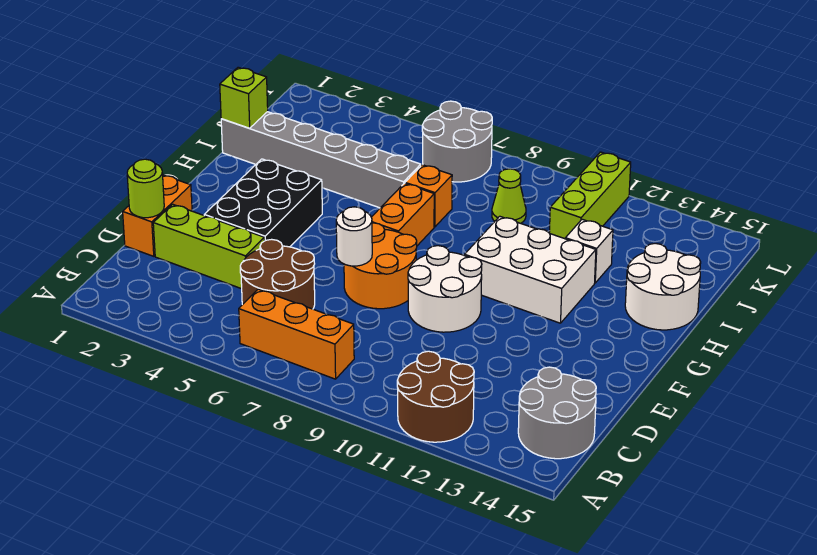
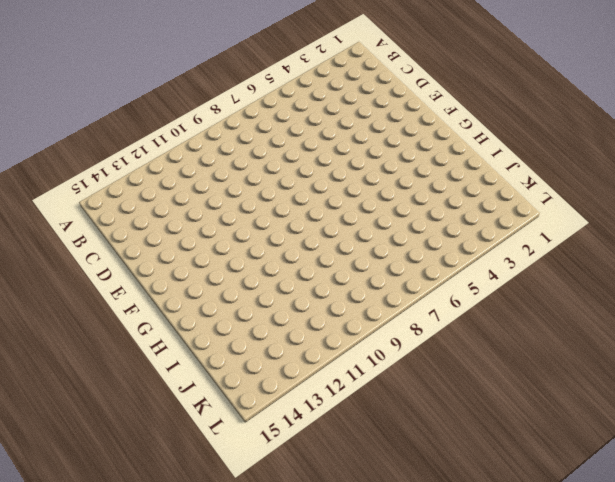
none -> brown round brick A11:B12 level 1
none -> orange brick B6:B8 level 1
none -> grey round brick B14:C15 level 1

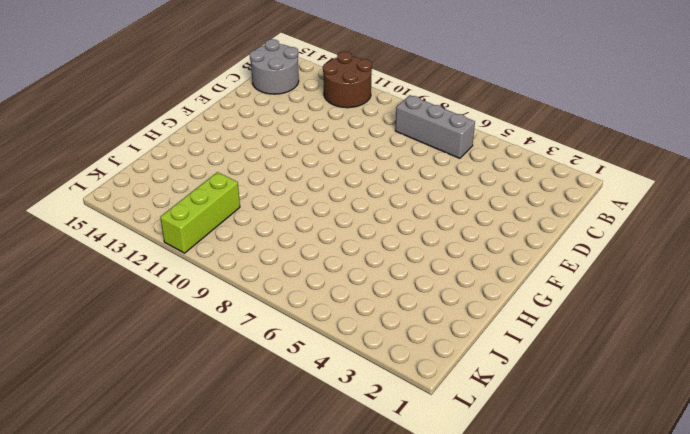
grey brick B6:B8 level 1 -> orange brick B6:B8 level 1
none -> brown round brick C5:D6 level 1
none -> orange brick D1:E1 level 1
none -> lime brick D2:D4 level 1

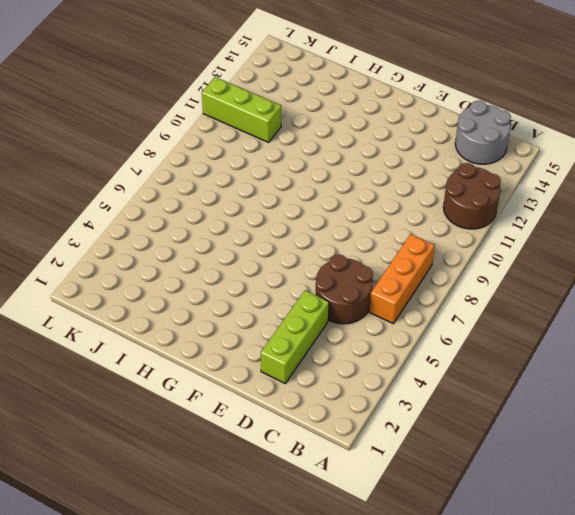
none -> orange brick D1:E1 level 1
none -> black brick E3:G4 level 1
none -> orange round brick E7:F8 level 1

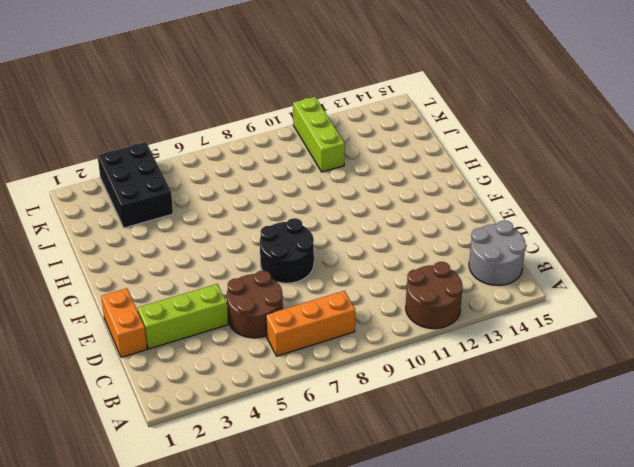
black round brick E7:F8 level 1 -> orange round brick E7:F8 level 1
black brick J3:L4 level 1 -> black brick E3:G4 level 1
none -> white round brick E9:F10 level 1
none -> orange brick G7:H7 level 1
none -> white brick G10:H12 level 1

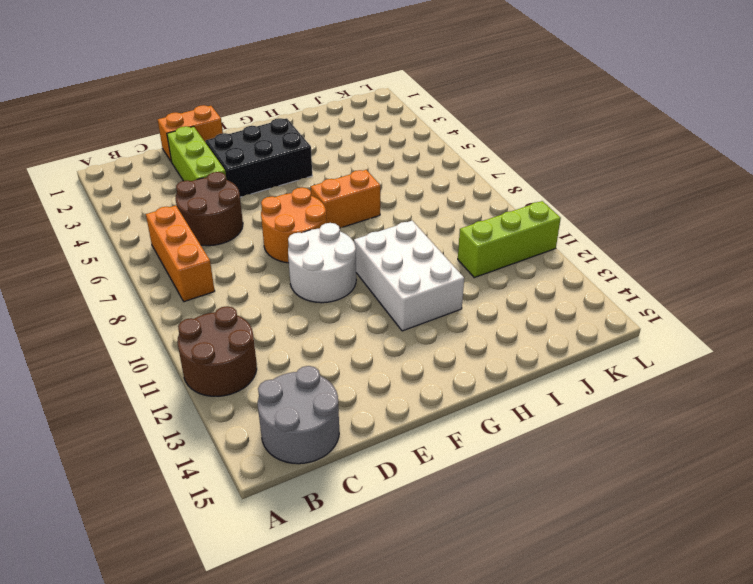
none -> white round brick H14:I15 level 1
none -> grey brick I1:I6 level 1
none -> orange brick I7 level 1

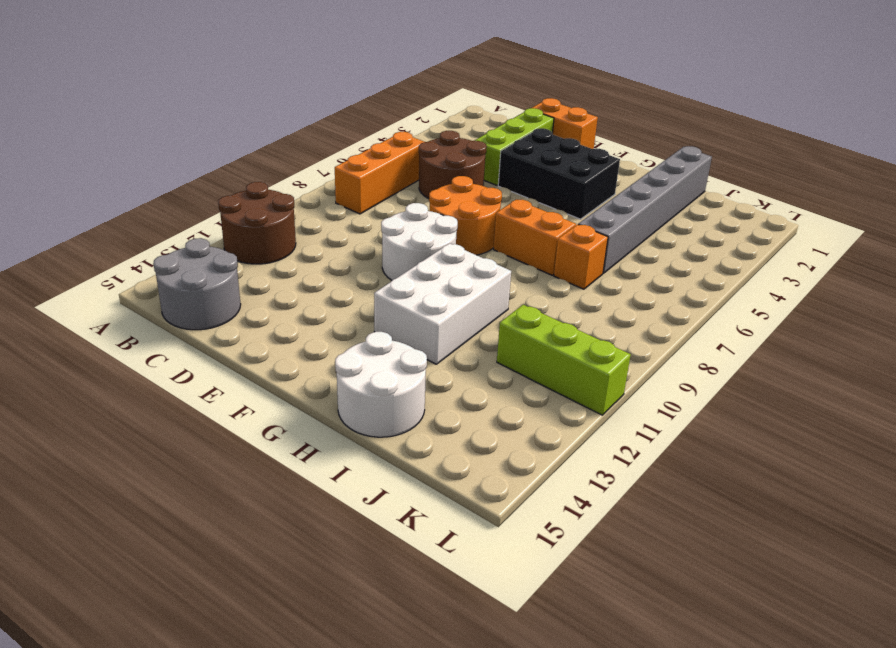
none -> white brick I12 level 1
none -> lime cone J9 level 1
none -> grey round brick K6:L7 level 1

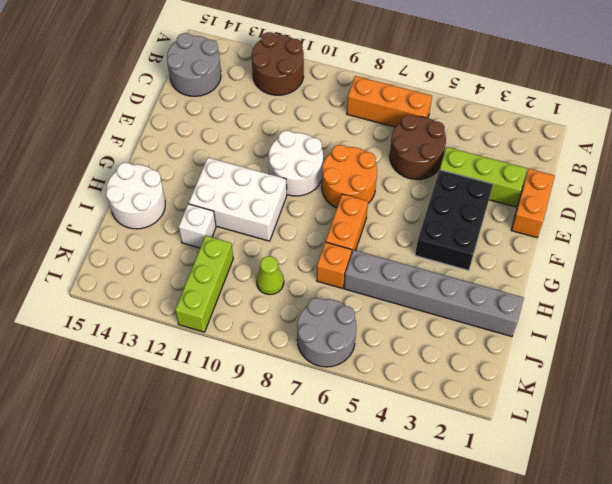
none -> lime round brick D1 level 2
none -> white round brick E7 level 2
none -> lime brick I1 level 2

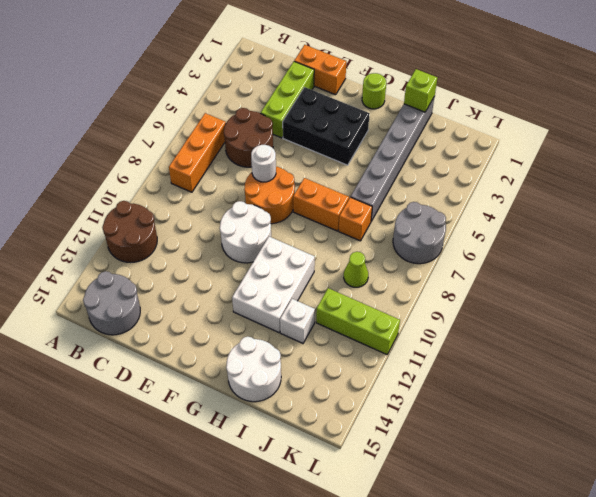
lime round brick G1 level 1 -> lime round brick D1 level 2

